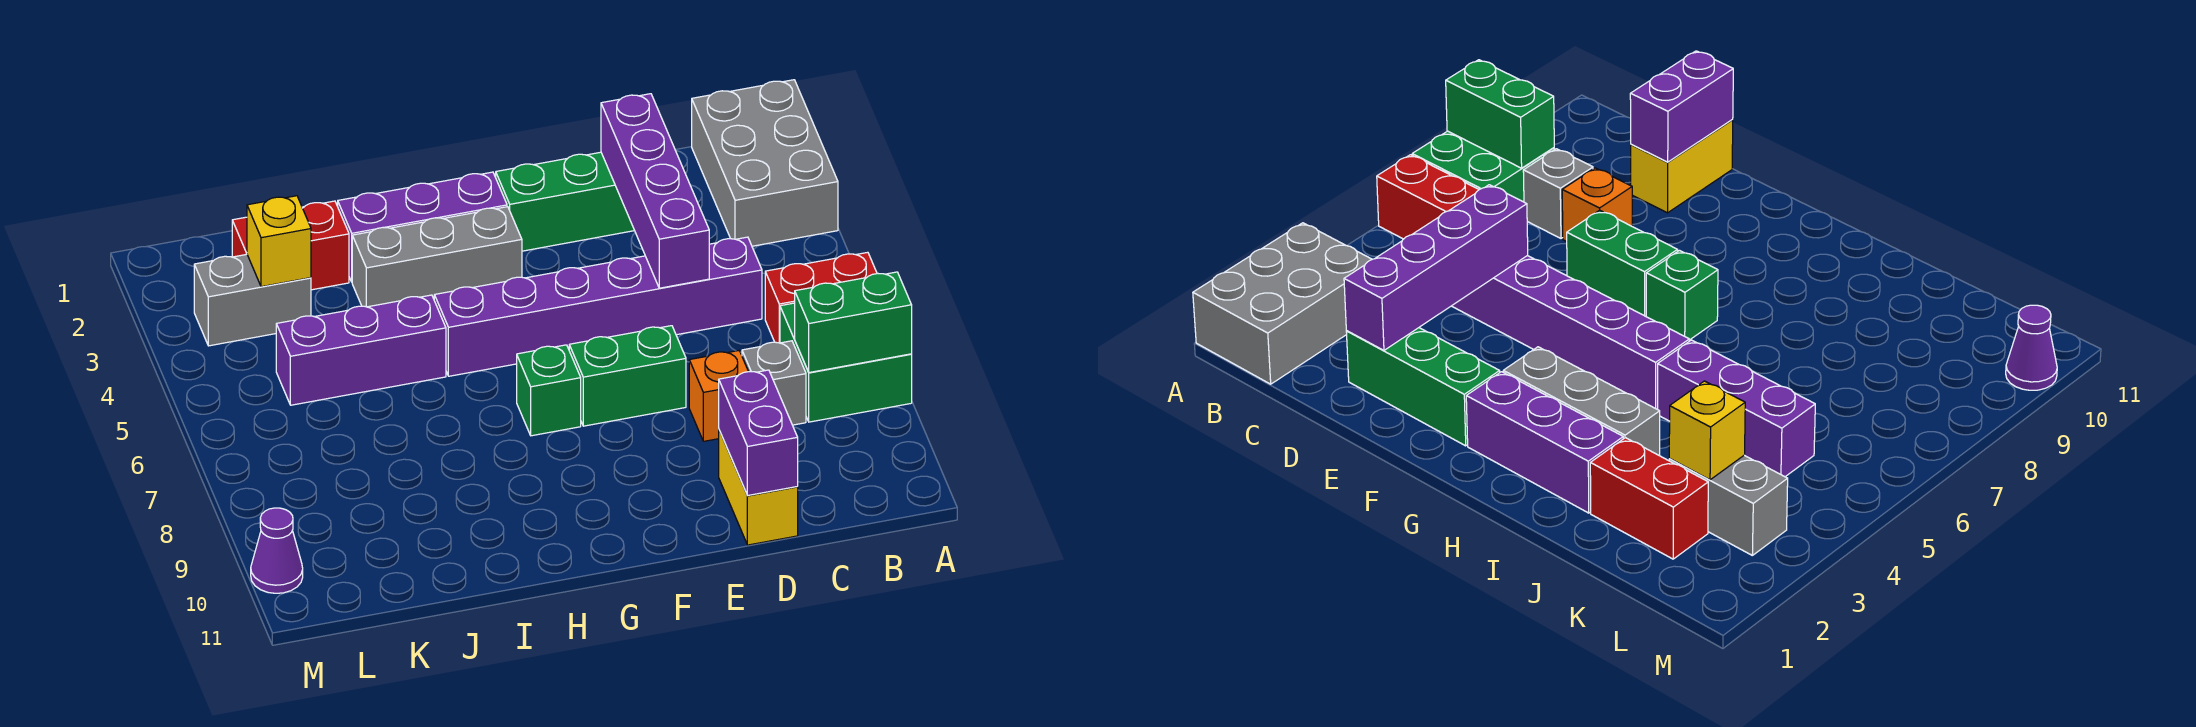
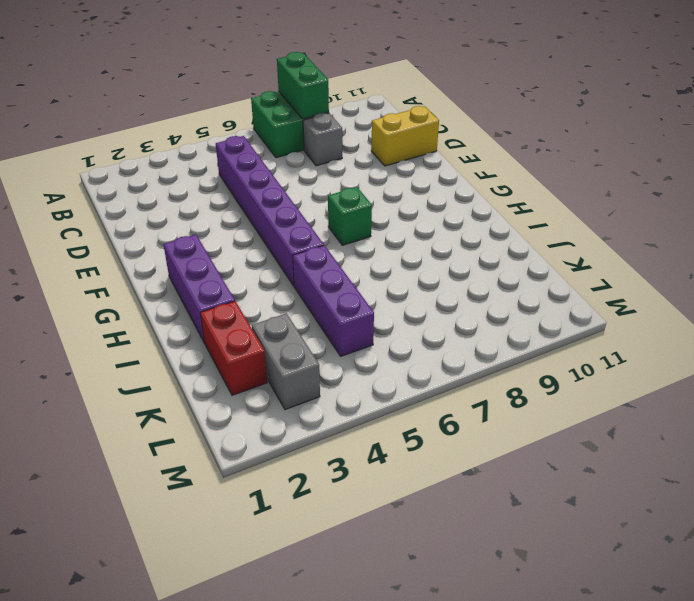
none -> grey brick A1:B3 level 1
none -> red brick A6:B6 level 1
none -> green brick D2:F2 level 1

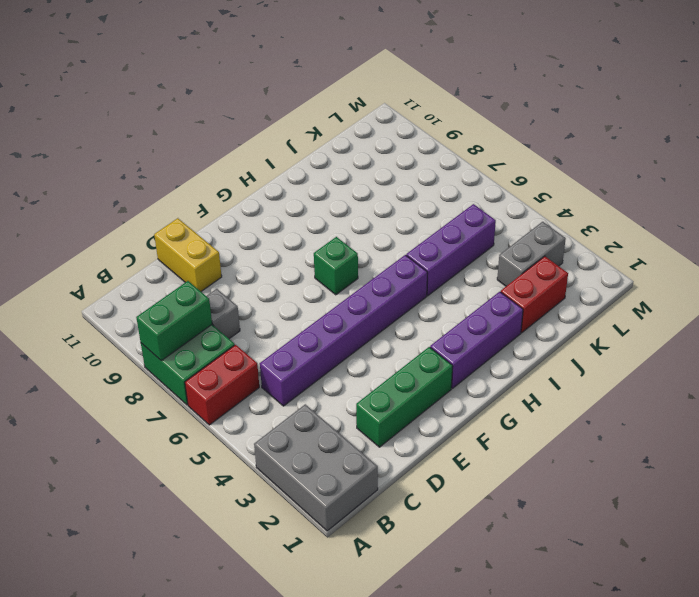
none -> orange brick D8 level 1
none -> green brick E7:F7 level 1
none -> grey brick G3:I3 level 1

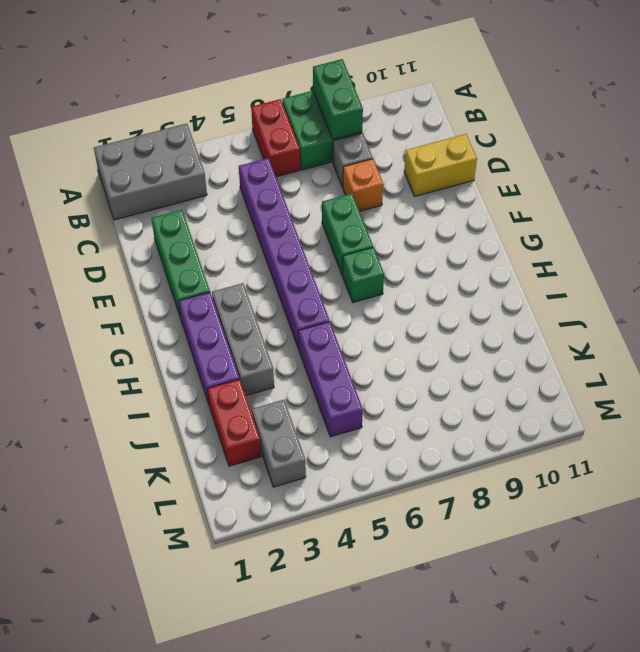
none -> purple cone M10 level 1
none -> purple brick D2:D5 level 2
none -> purple brick D10:D11 level 2

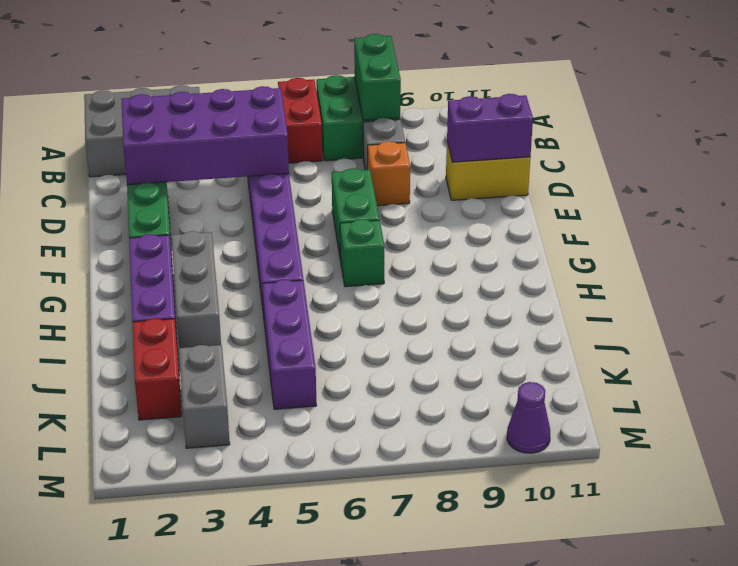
purple brick C2:D5 level 2 -> purple brick D2:D5 level 2
none -> yellow brick K3 level 2

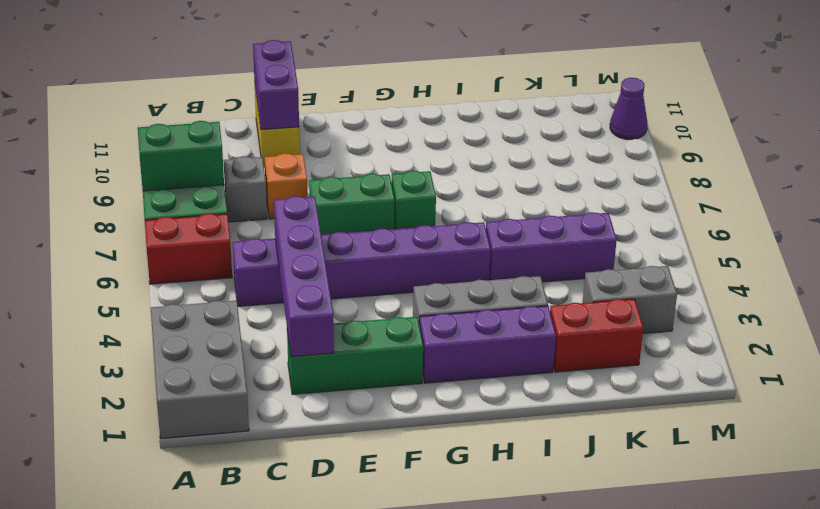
none -> yellow brick K3 level 2

